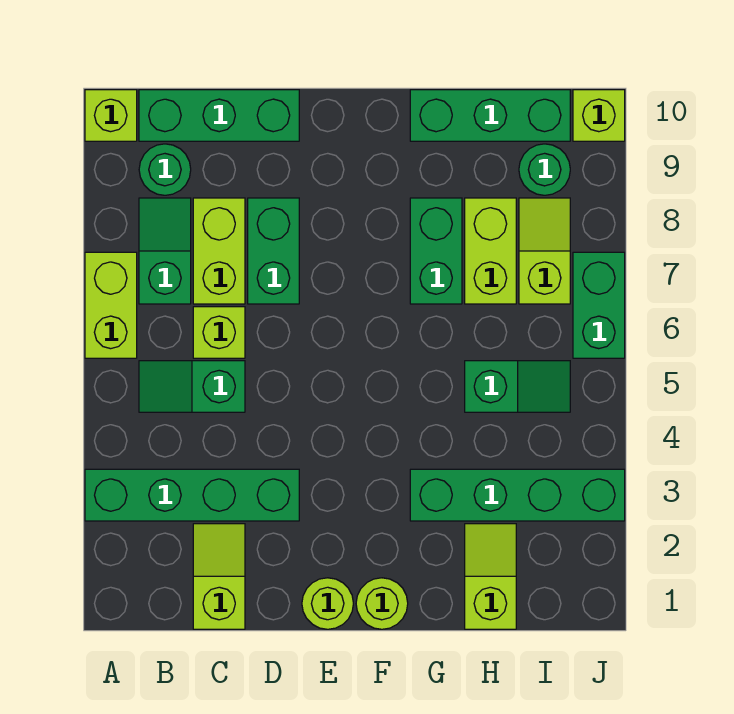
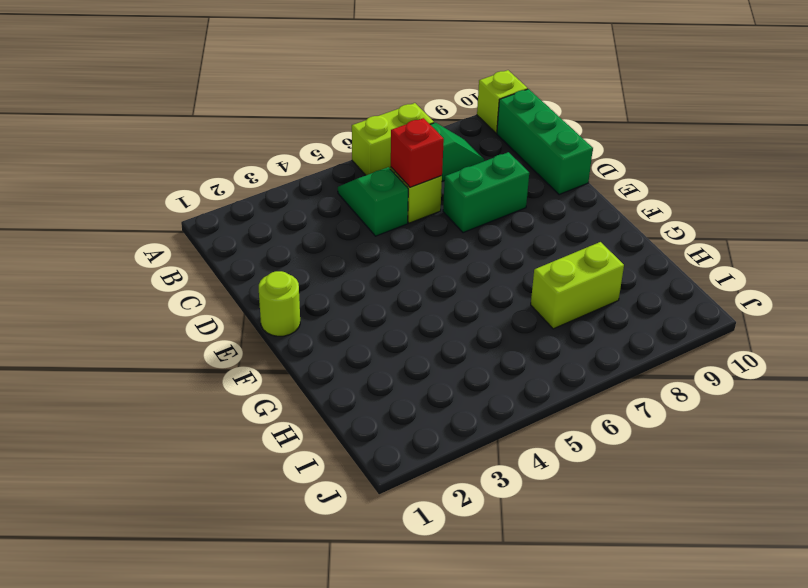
red brick C6 level 2 -> none
none -> green brick A3:D3 level 1
none -> green round brick B9 level 1
none -> lime slope C1:C2 level 1 top 1

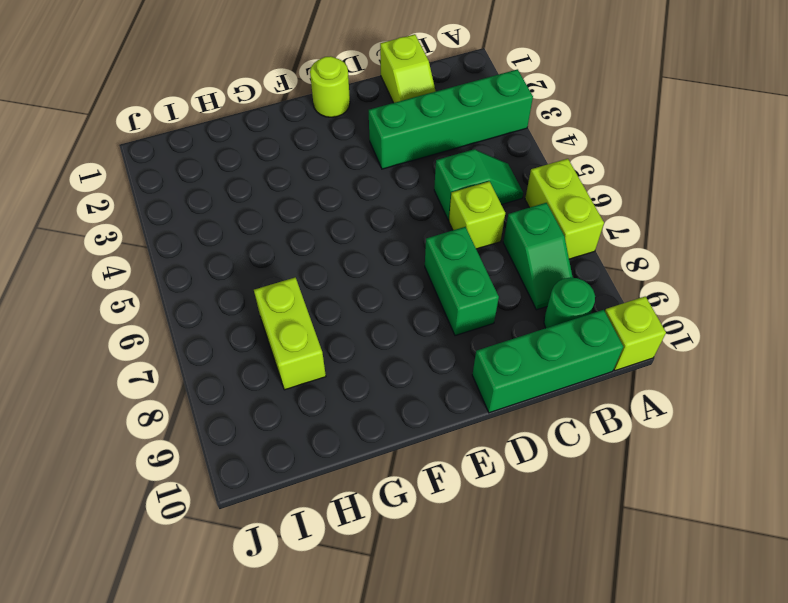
none -> lime brick C7:C8 level 1
none -> lime round brick F1 level 1
none -> green brick G3:J3 level 1

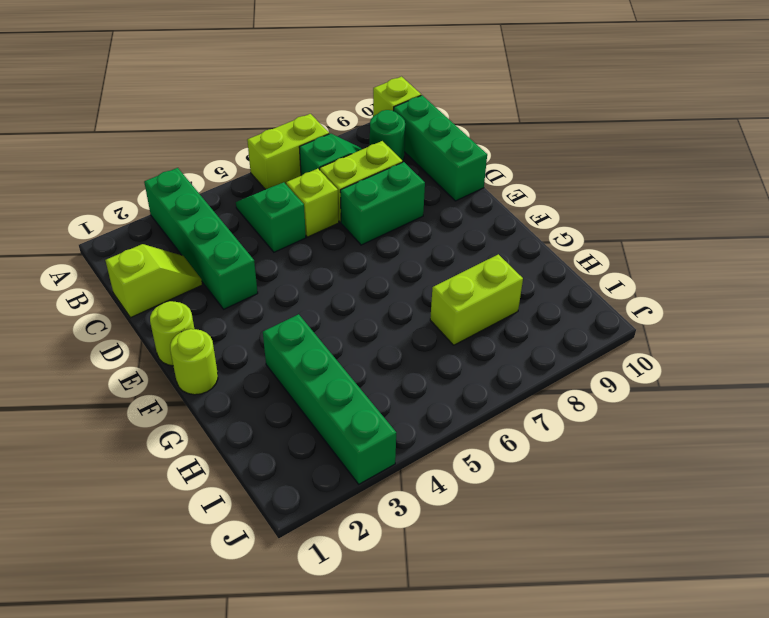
none -> green brick G7:G8 level 1
none -> green brick G10:I10 level 1
none -> lime slope H1:H2 level 1 top 1

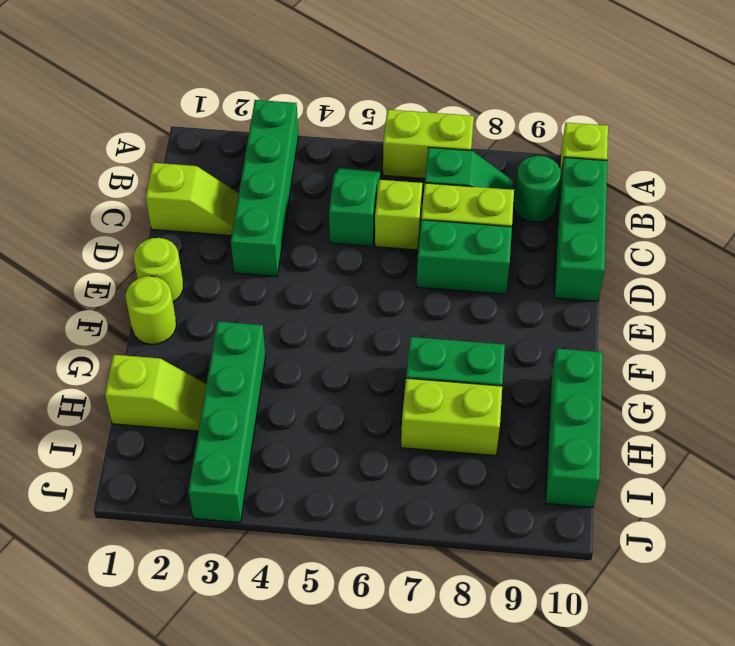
none -> green slope H5:I5 level 1 top H
none -> lime slope I7:I8 level 1 top 7
none -> green round brick I9 level 1

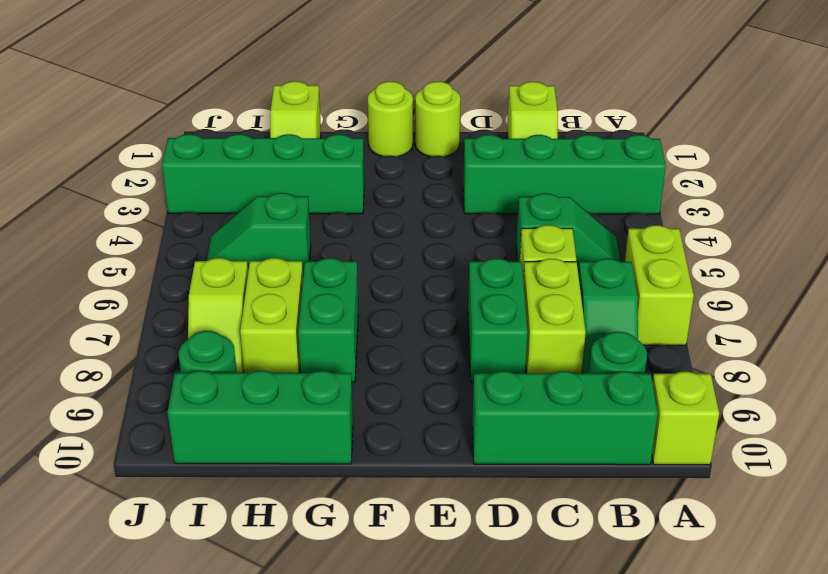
none -> green brick J6:J7 level 1
none -> lime brick J10 level 1

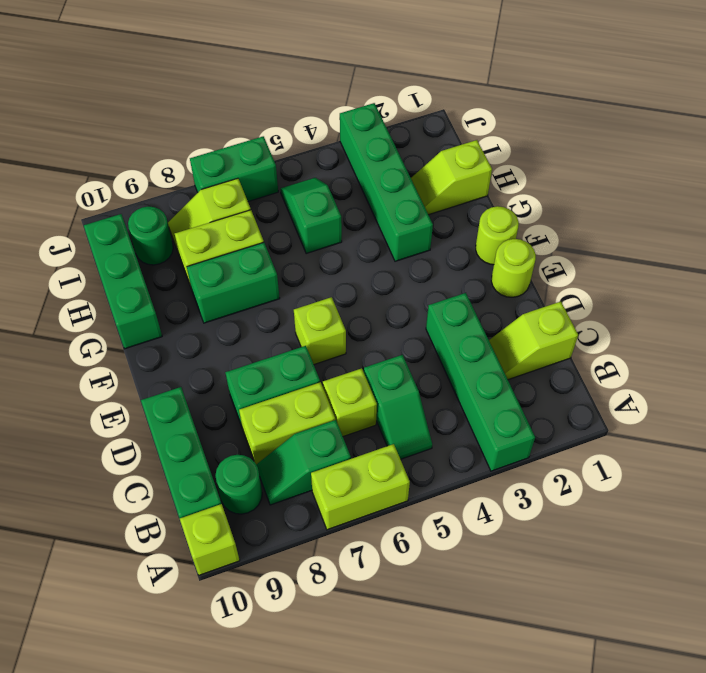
lime brick E6 level 1 -> lime brick J10 level 1

